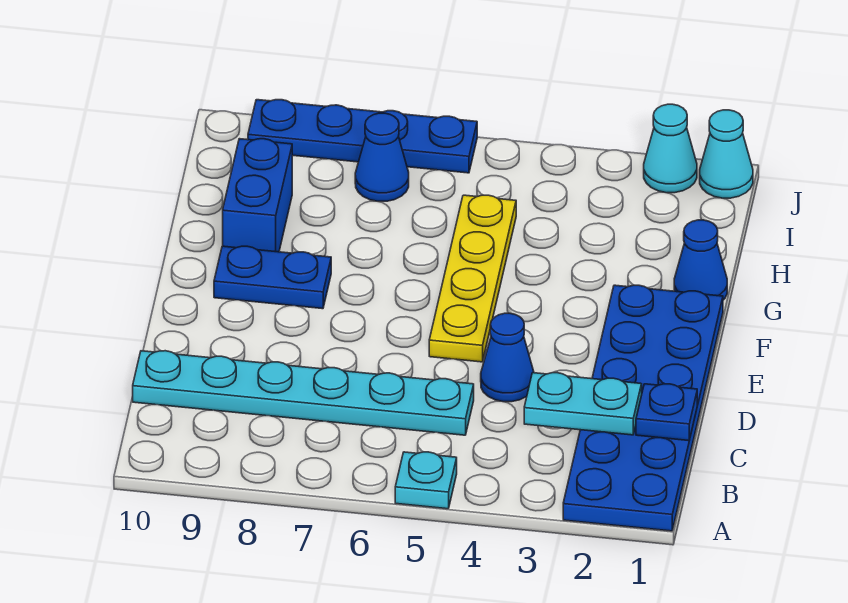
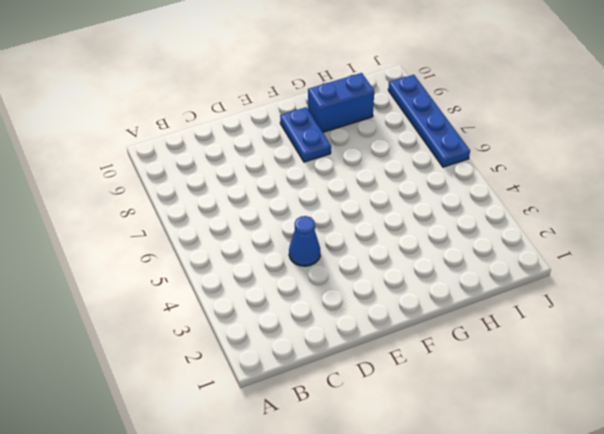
none -> blue plate A1:F2 level 1
none -> cyan plate A5 level 1
none -> cyan plate C5:C10 level 1

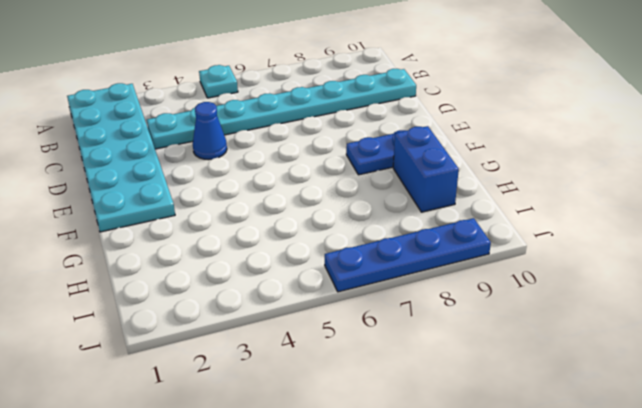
cyan plate A1:F2 level 1 -> blue plate A1:F2 level 1
cyan plate C3:C10 level 1 -> cyan plate C5:C10 level 1
none -> yellow plate E5:H5 level 1
none -> blue cone G1 level 1
none -> blue cone I7 level 1

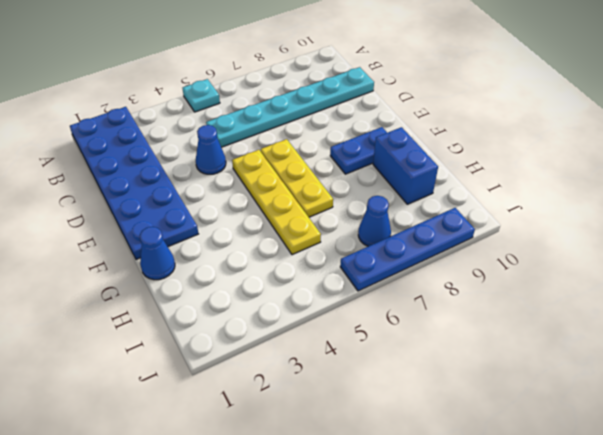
yellow plate E6:G6 level 1 -> none
none -> cyan cone J1 level 1
none -> cyan cone J2 level 1
none -> blue plate C1 level 2

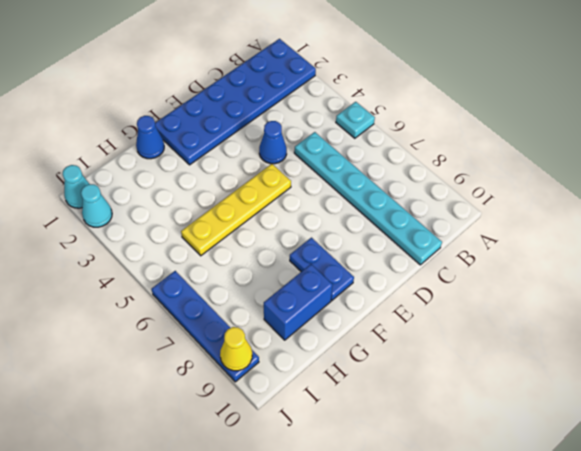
yellow cone J9 level 2 -> none
none -> blue cone I7 level 1
none -> blue plate C1 level 2
none -> cyan plate C2:C3 level 2

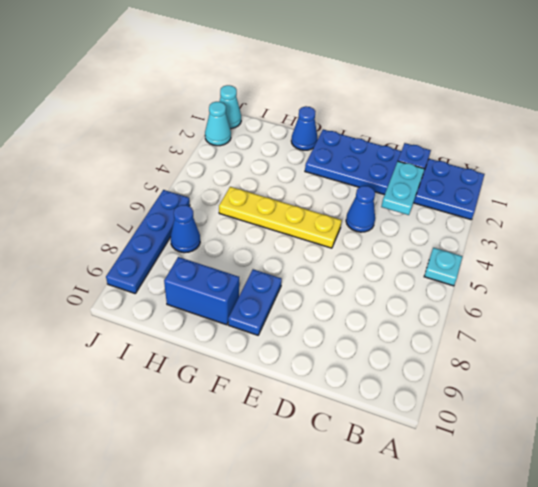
none -> cyan plate C5:C10 level 1

